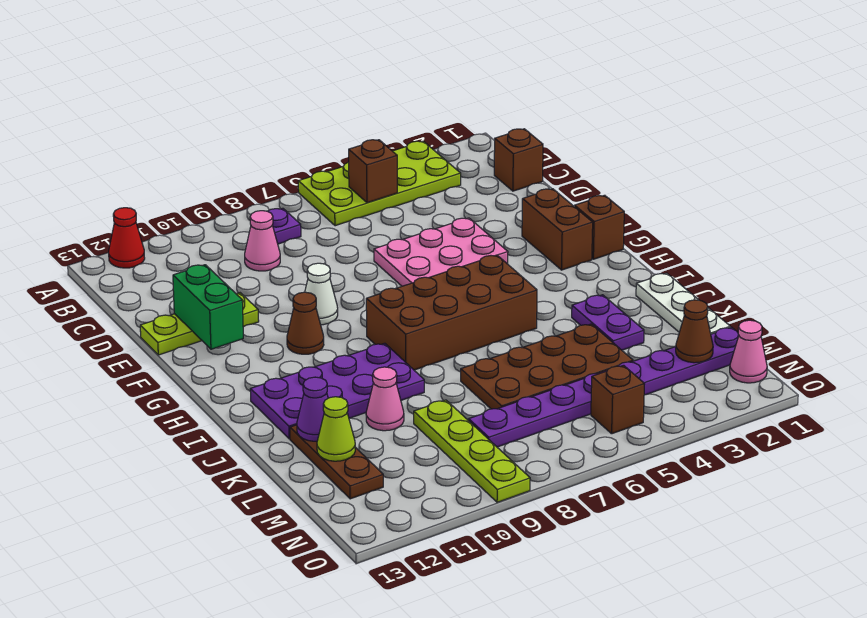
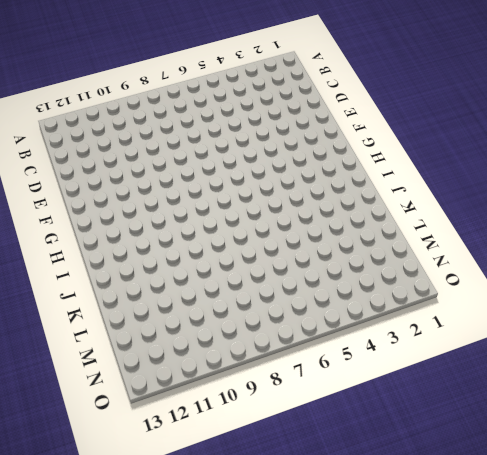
none -> lime plate A3:B6 level 1
none -> red cone A12 level 1
none -> purple plate B8 level 1

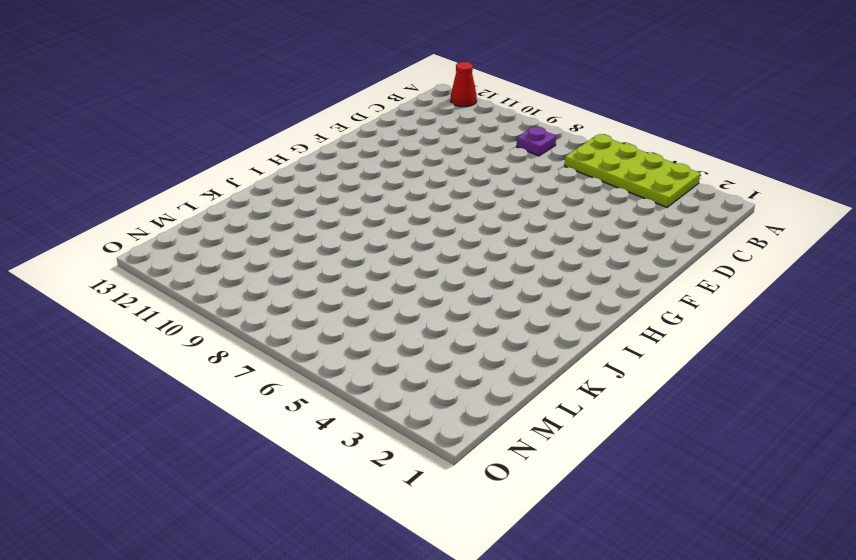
none -> brown brick C1 level 1
none -> pink cone C9 level 1
none -> pink plate E4:F6 level 1

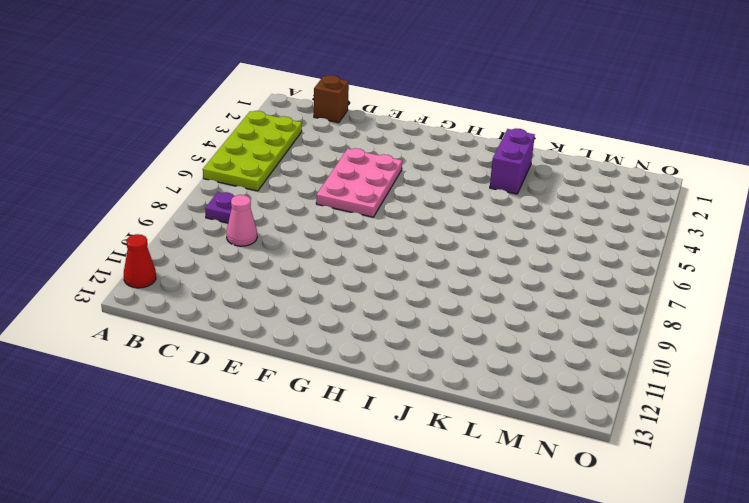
purple brick J2:J3 level 1 -> purple plate J3:K3 level 1
none -> lime plate E11:E13 level 1
none -> brown brick F2:G2 level 1
none -> white cone F9 level 1

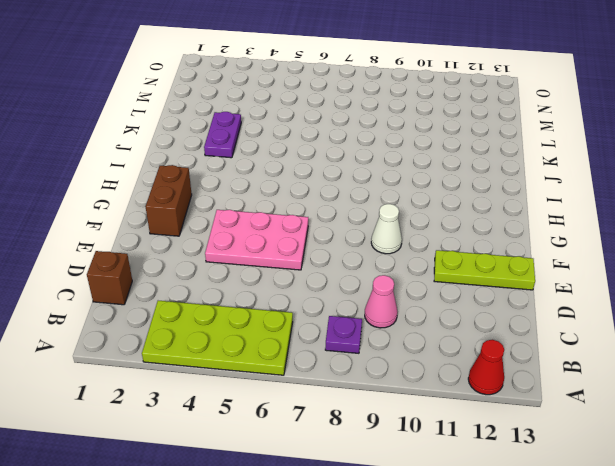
none -> brown brick G1 level 1
none -> brown cone G10 level 1
none -> brown brick H5:I8 level 1

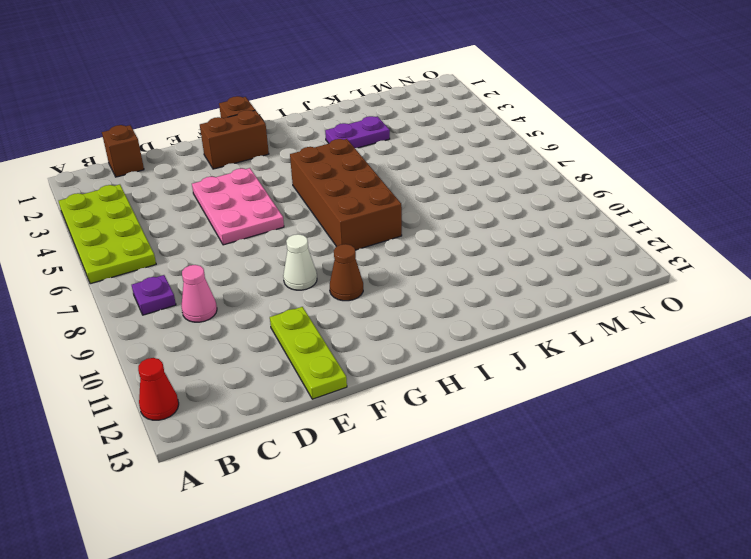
none -> purple plate I9:J12 level 1
none -> white plate J1:L1 level 1
none -> brown plate K4:L7 level 1

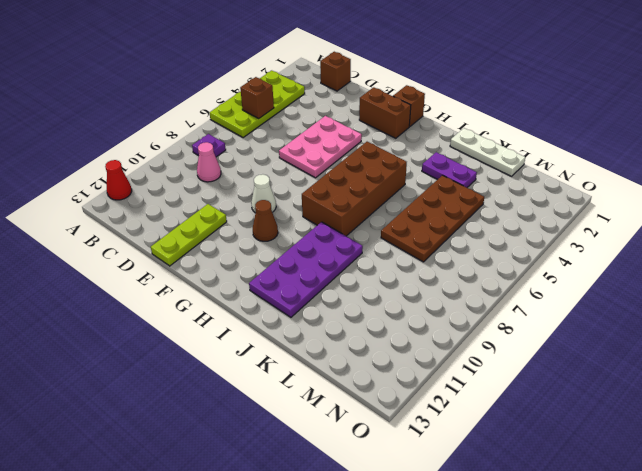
none -> pink cone K10 level 1
none -> brown plate K12:M12 level 1
none -> lime plate L9:O9 level 1

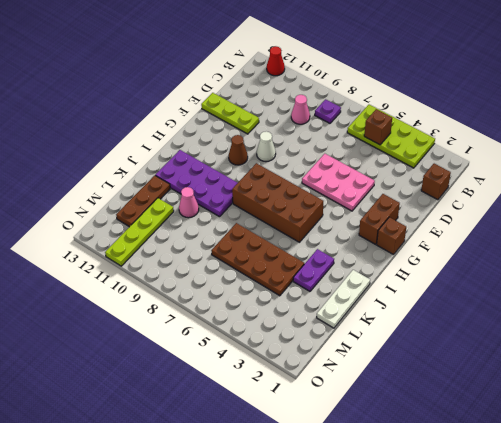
lime plate L11:O11 level 1 -> lime plate L9:O9 level 1
none -> purple plate M1:M8 level 1
none -> pink cone N1 level 1
none -> brown brick N5 level 1

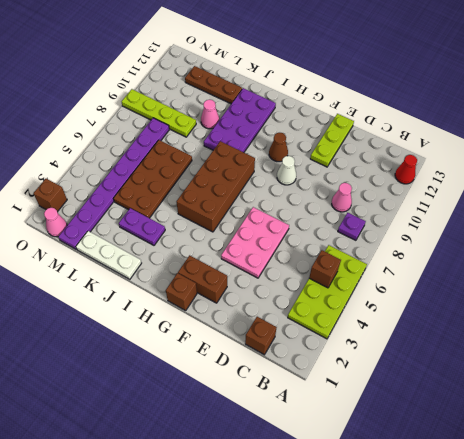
brown brick O2 level 1 -> brown brick N5 level 1
none -> green brick E12:F12 level 2
none -> purple cone K12 level 2
none -> lime cone L12 level 2

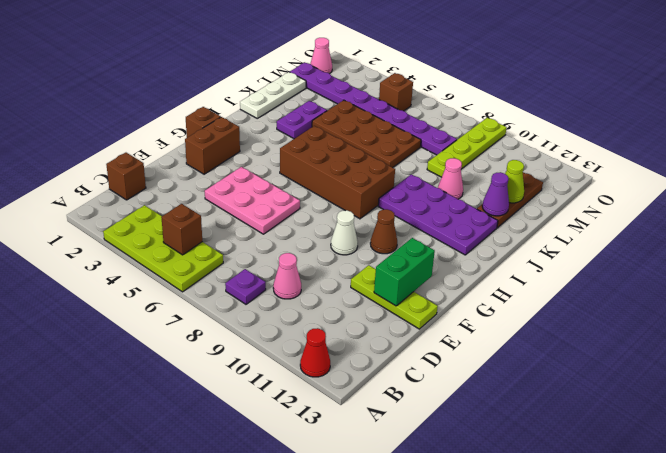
none -> brown cone M2 level 2

